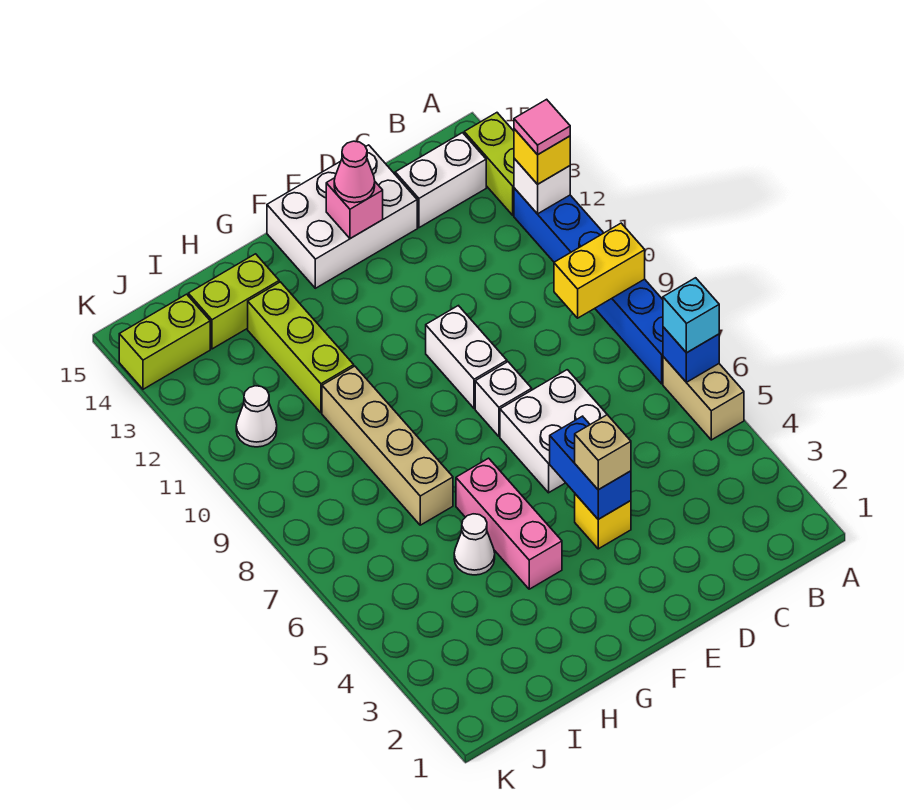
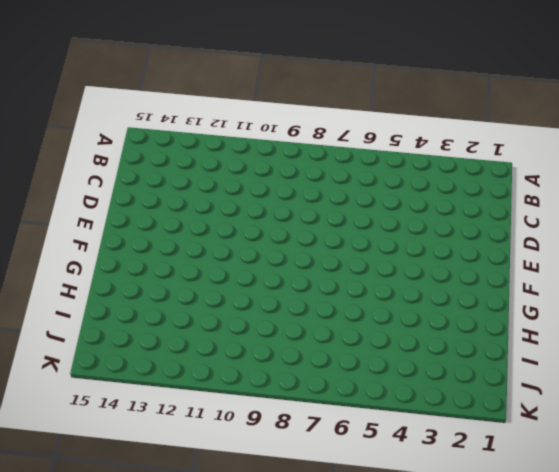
none -> tan brick A5:A6 level 1
none -> blue brick A7:A12 level 1
none -> lime brick A13:A14 level 1

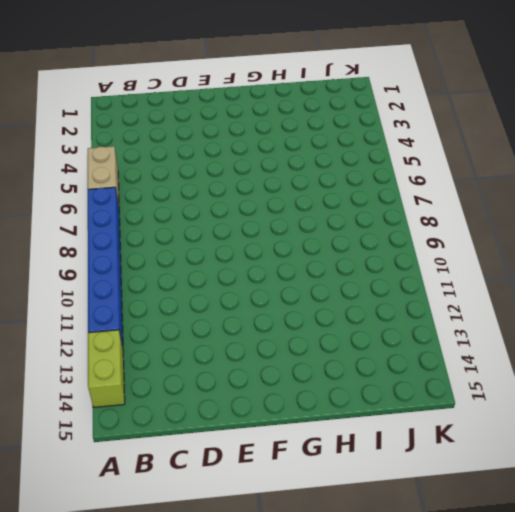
none -> white brick B14:C14 level 1
none -> white brick D6:E7 level 1
none -> white brick D14:F15 level 1

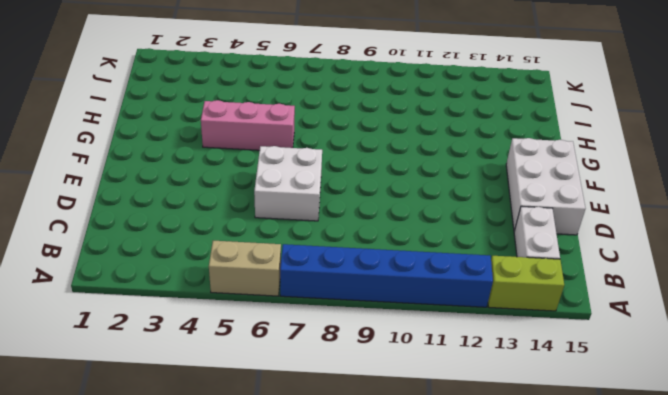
none -> yellow brick E4 level 1
none -> white brick E8 level 1
none -> white brick E9:E10 level 1

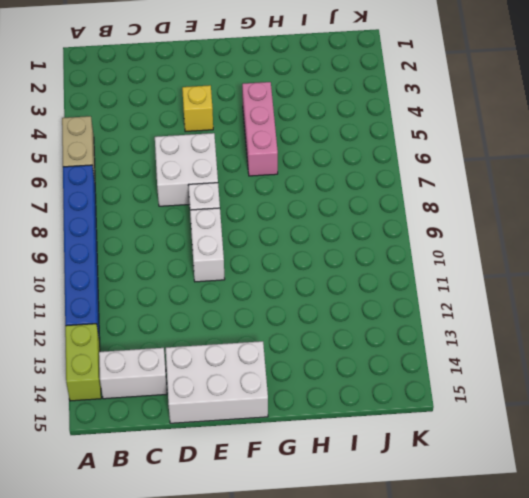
none -> white cone H5 level 1
none -> tan brick H7:H10 level 1
none -> lime brick H11:H13 level 1

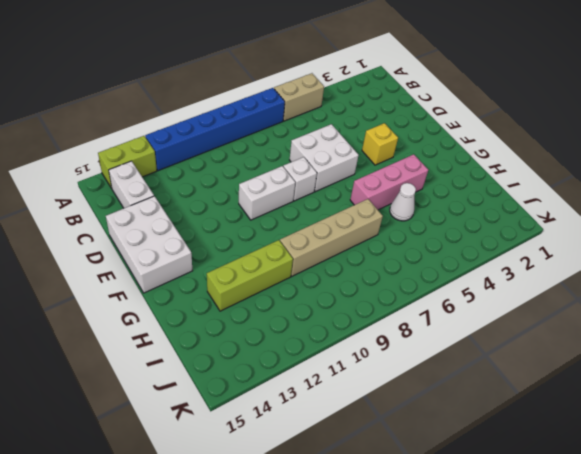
none -> lime brick H14:I14 level 1
none -> white cone J11 level 1
none -> lime brick J14:K14 level 1

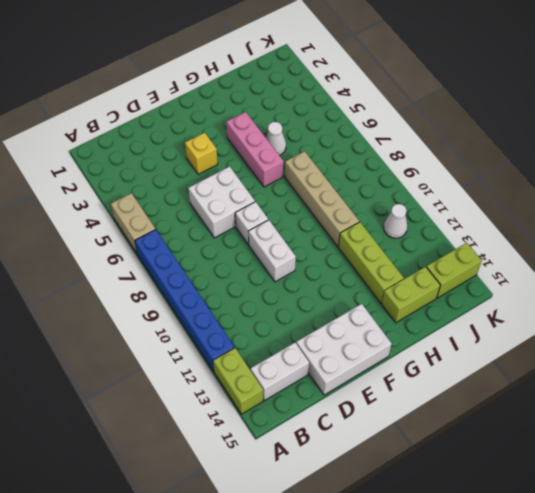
none -> blue brick A6 level 2
none -> yellow brick A9:B9 level 2
none -> white brick A12 level 2

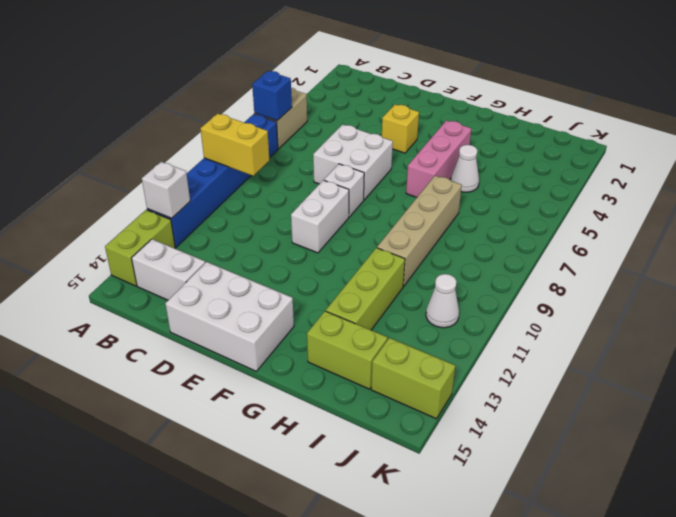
none -> blue brick E4:E5 level 2
none -> pink brick E14 level 2
none -> cyan brick A6 level 3

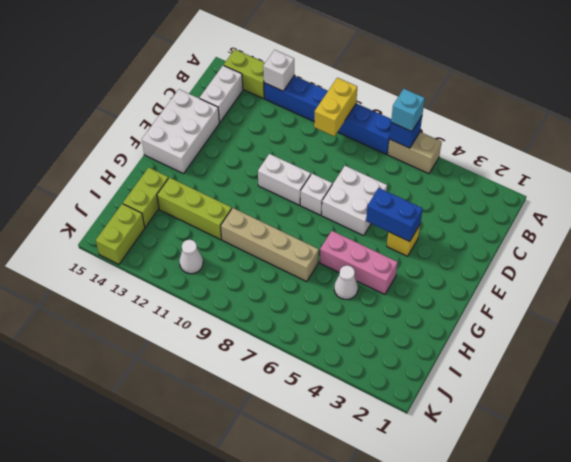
none -> pink brick E14 level 2
none -> yellow brick A12 level 3
none -> tan brick E4 level 3

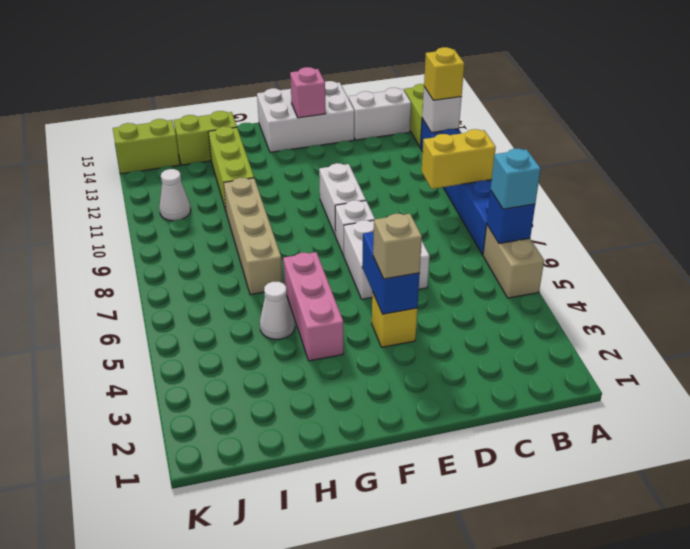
none -> pink cone E14 level 3
none -> pink tile A12 level 4

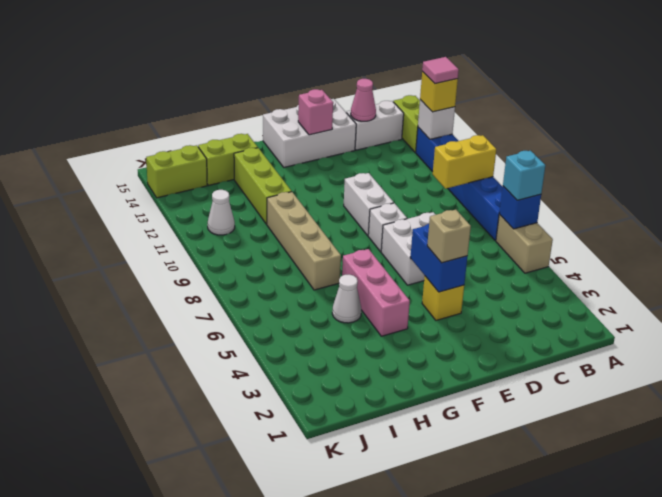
pink cone C14 level 2 -> pink cone E14 level 3

